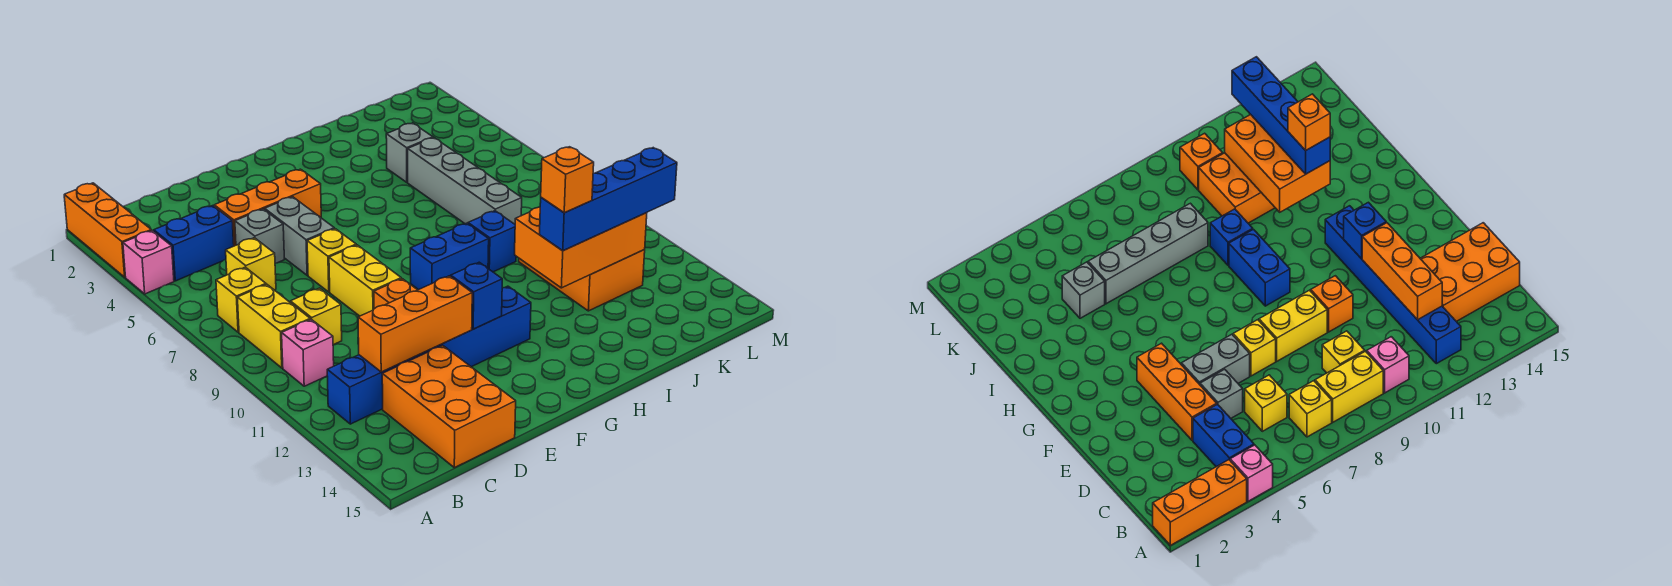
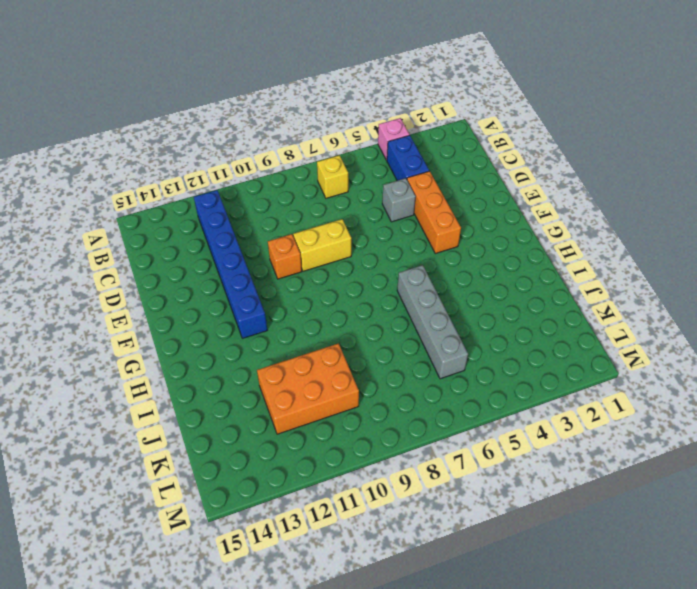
grey brick H6:K6 level 1 -> grey brick J5:J8 level 1
none -> orange brick A1:A3 level 1
none -> yellow brick B8:B9 level 1
none -> pink brick B10 level 1

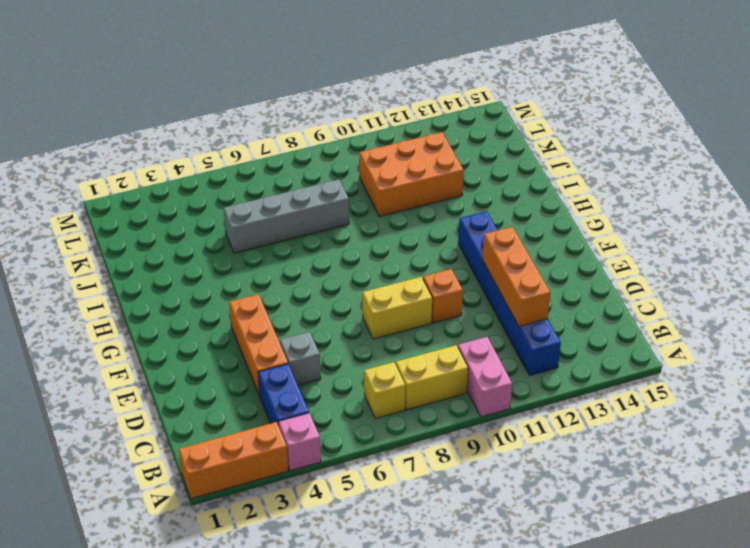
pink brick A10:B10 level 1 -> pink brick B10 level 1
none -> yellow brick C6 level 1
none -> yellow brick C9 level 1
none -> orange brick C13:D15 level 1

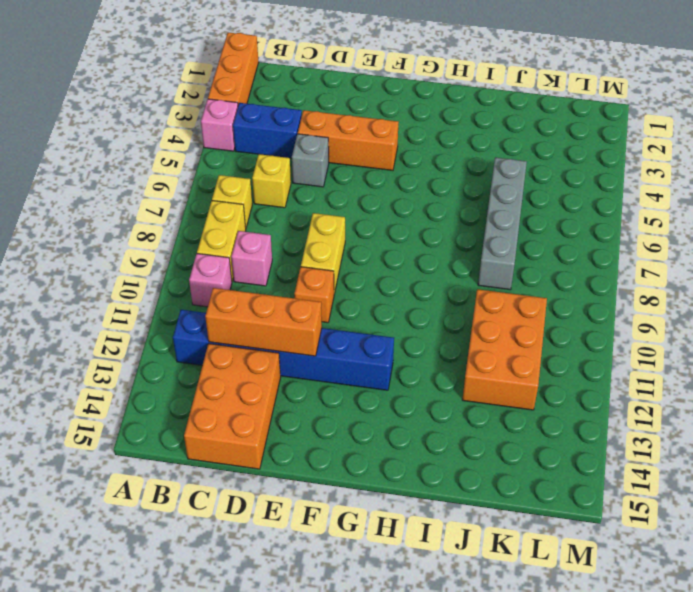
pink brick C9 level 1 -> yellow brick C9 level 1
none -> grey brick E5:E6 level 1
none -> yellow brick E7 level 1
none -> blue brick G9:H9 level 1

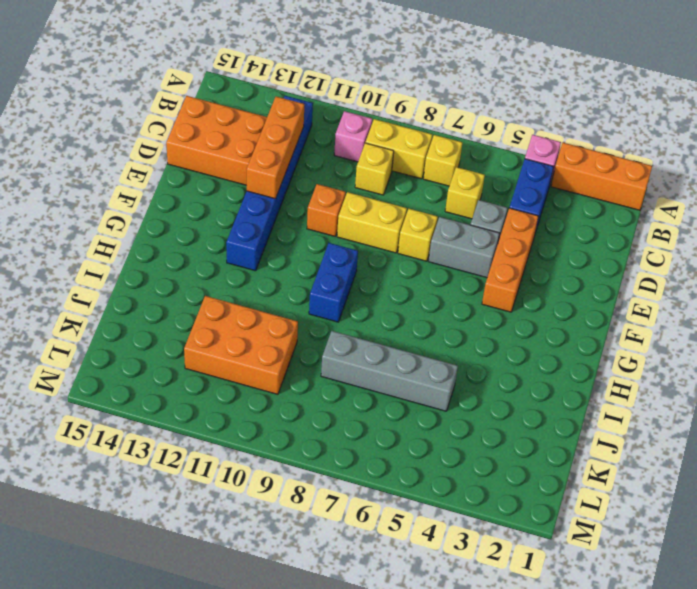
none -> blue brick I9 level 1
none -> grey brick J4 level 1
none -> orange brick L10 level 1

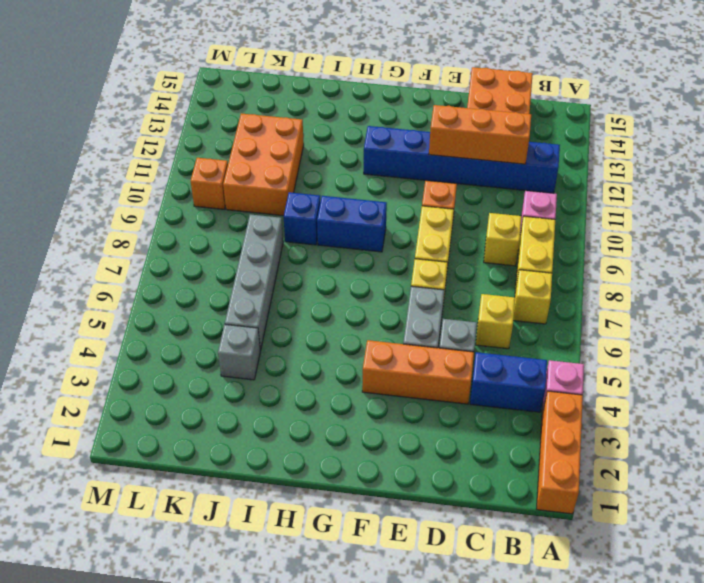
none -> blue brick F12 level 2
none -> orange brick I11:K12 level 2
none -> blue brick I12:L12 level 3

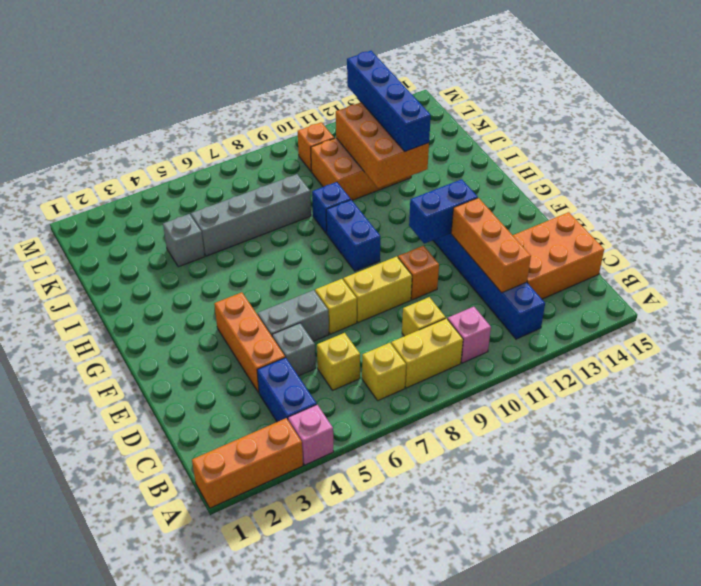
blue brick F11:F12 level 2 -> blue brick F12 level 2
none -> orange brick I12 level 4

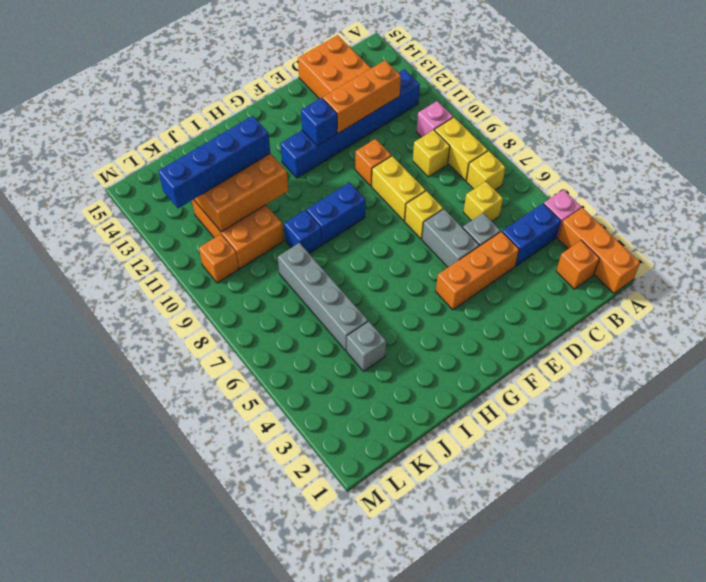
orange brick B2 level 1 -> orange brick I12 level 4

